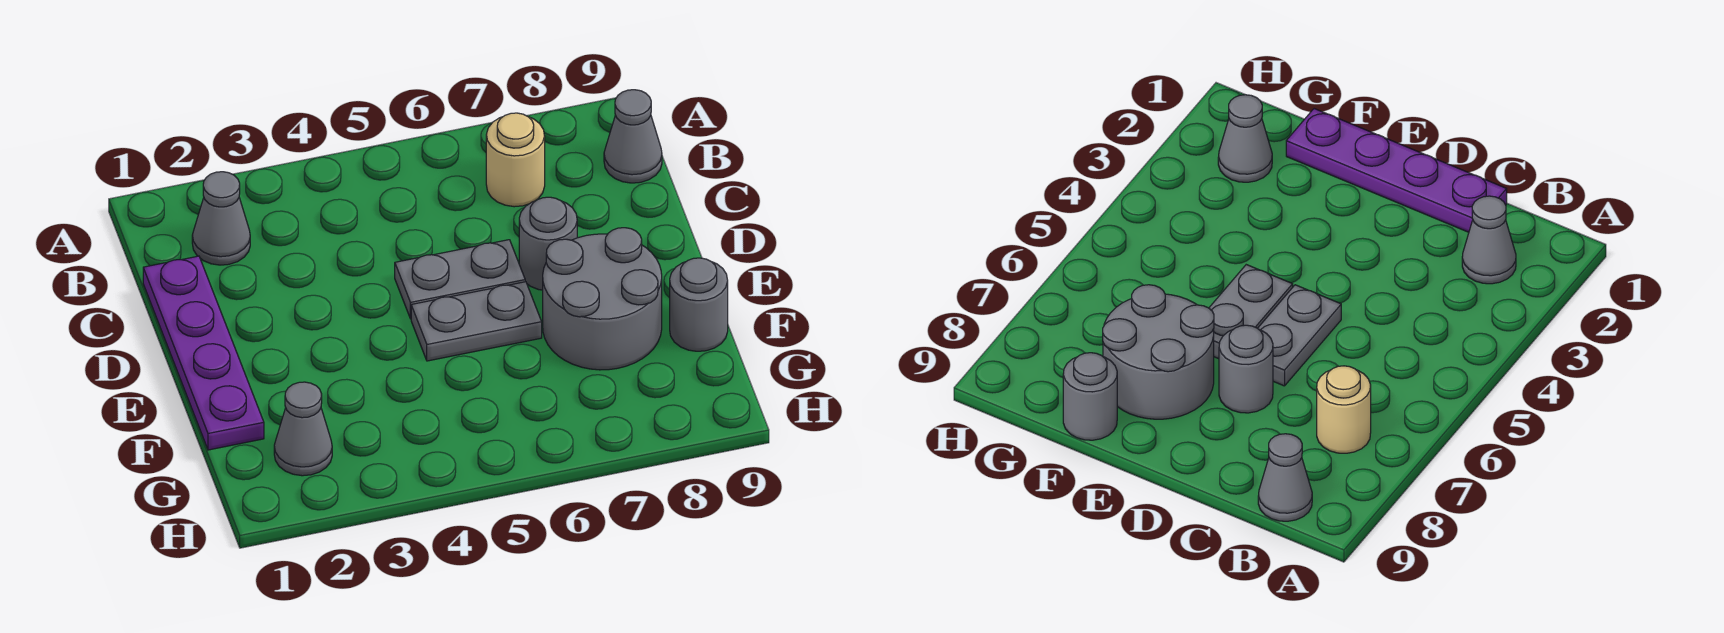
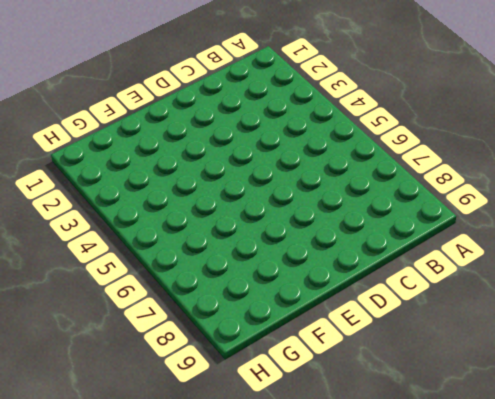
none -> grey cone B2 level 1
none -> tan round brick B7 level 1

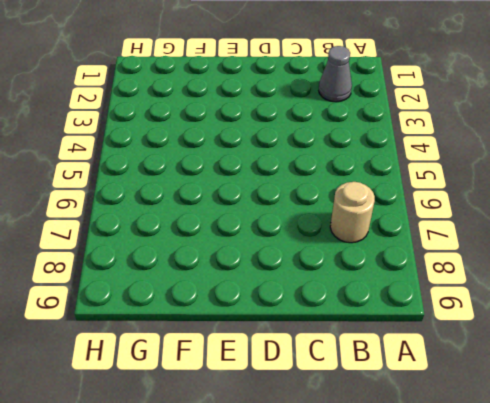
none -> grey cone B9 level 1
none -> purple plate C1:F1 level 1

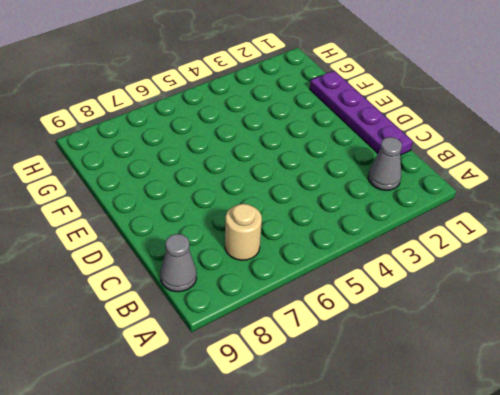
none -> grey plate D5:D6 level 1
none -> grey round brick D7 level 1

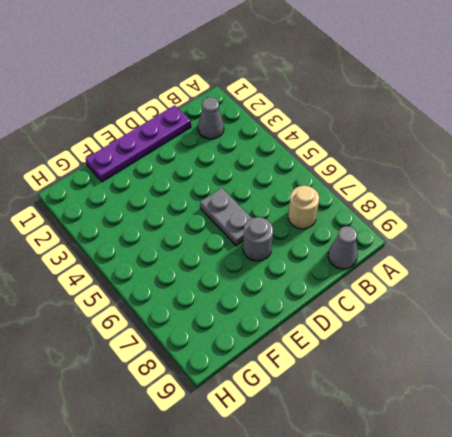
none -> grey plate E5:E6 level 1
none -> grey round brick E7:F8 level 1

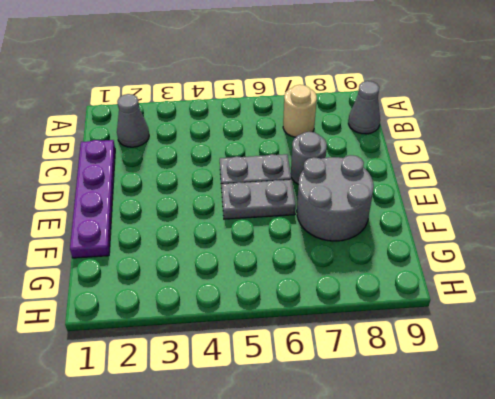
none -> grey round brick F9 level 1
none -> grey cone G2 level 1

